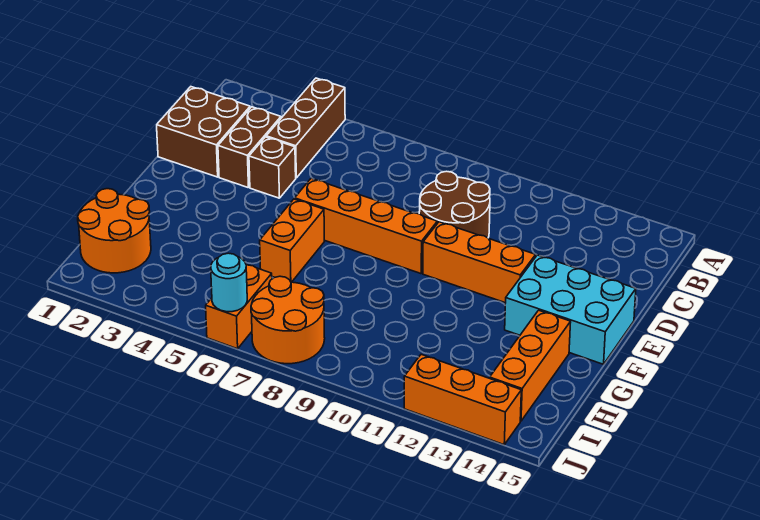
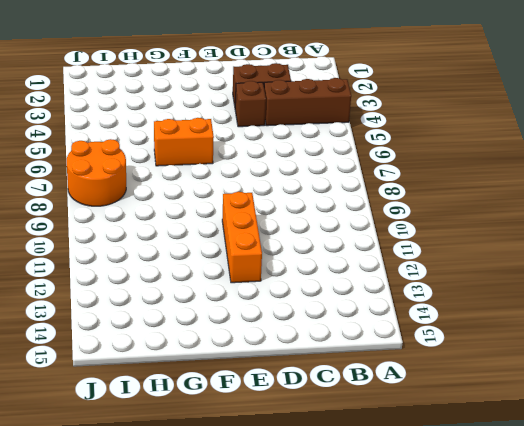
none -> brown brick C1:D2 level 1
none -> brown round brick C9:D10 level 1
none -> orange brick E6:E9 level 1

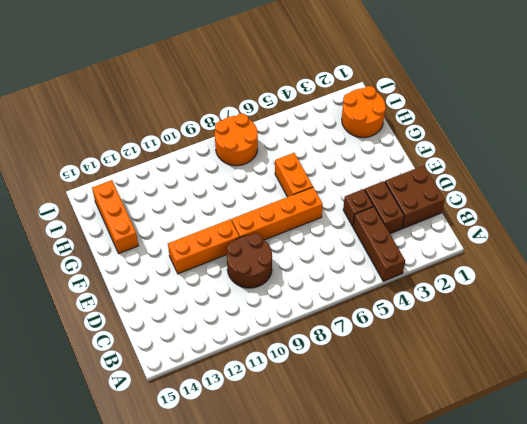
none -> cyan brick E13:F15 level 1
none -> orange brick I6:J6 level 1
none -> orange brick J12:J14 level 1

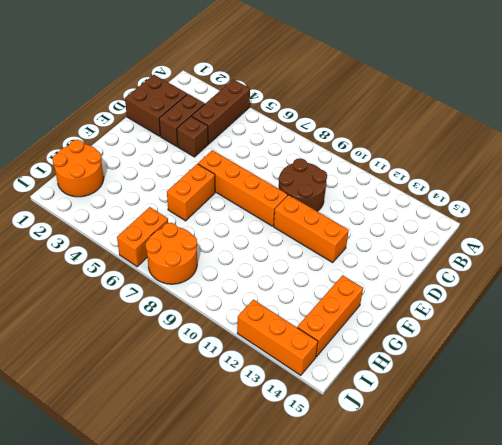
none -> cyan brick E13:F15 level 1
none -> cyan round brick J6 level 2

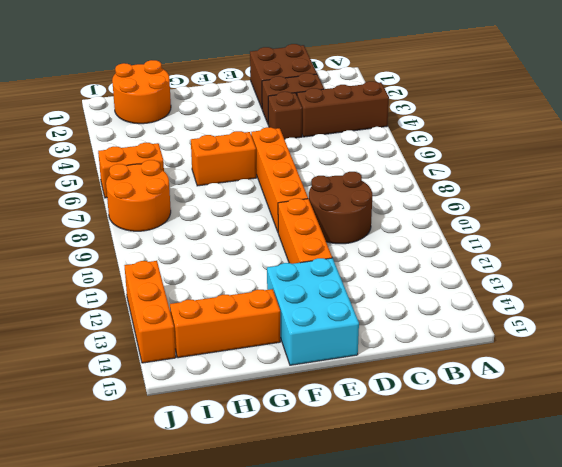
none -> cyan round brick J6 level 2

